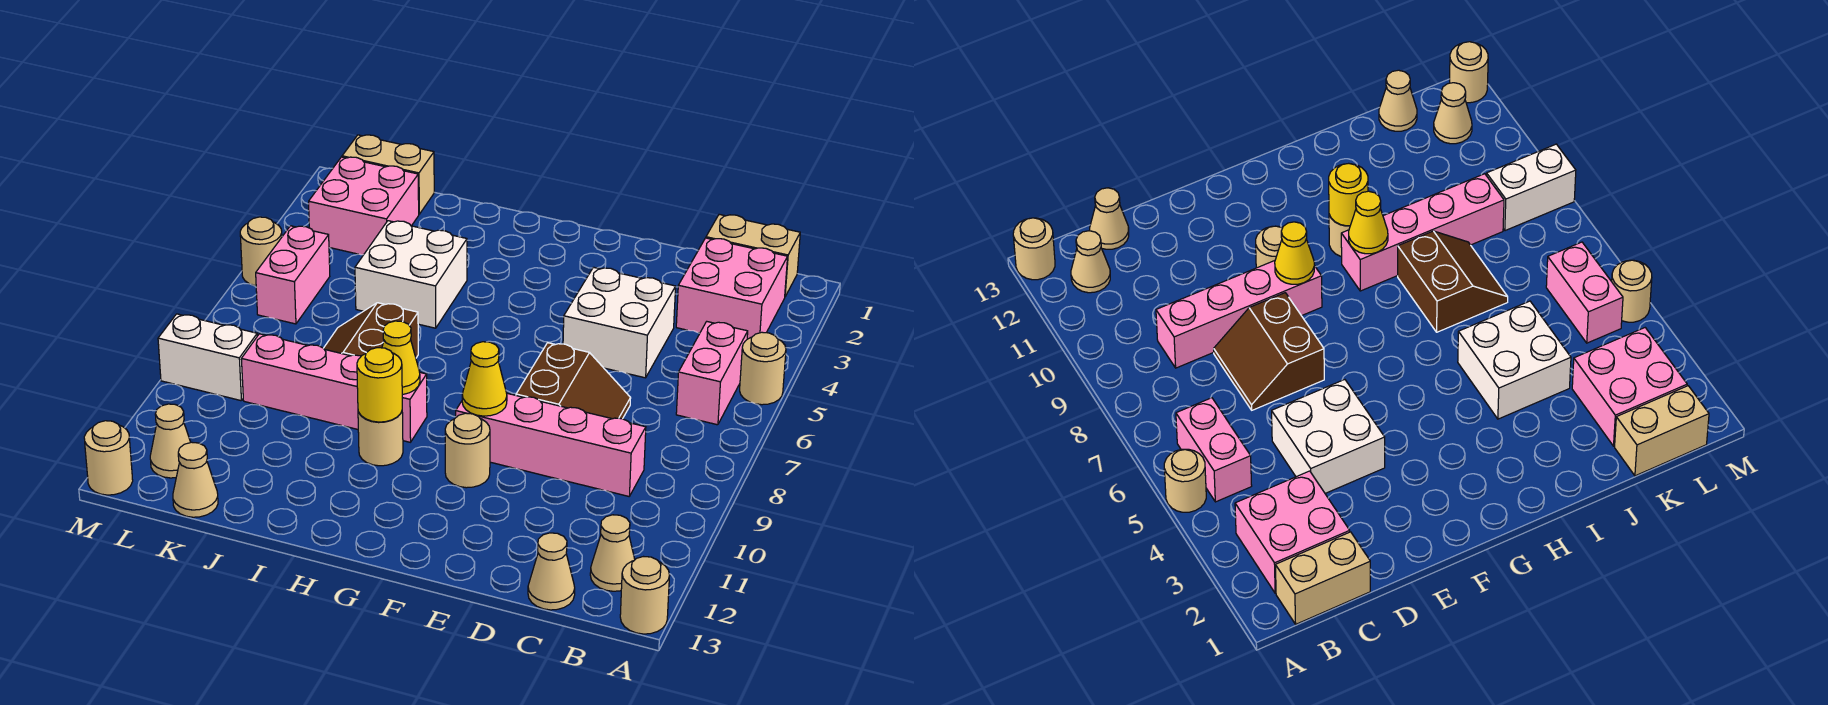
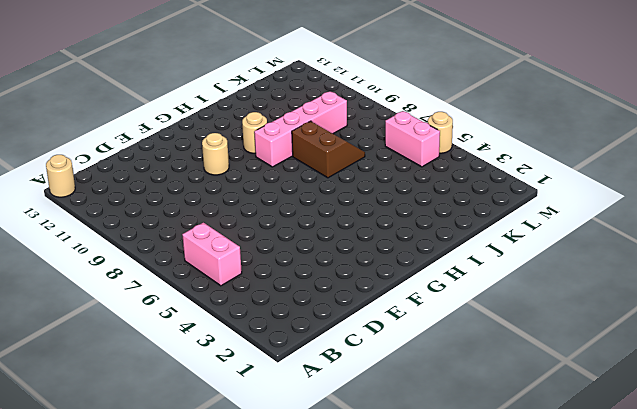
none -> tan round brick A5 level 1
none -> tan brick B1:C1 level 1
none -> pink brick B2:C3 level 1

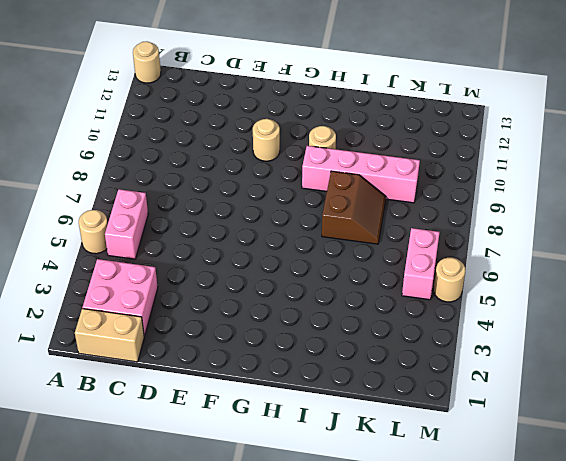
none -> tan cone B12 level 1
none -> pink brick C9:F9 level 1
none -> tan cone C13 level 1

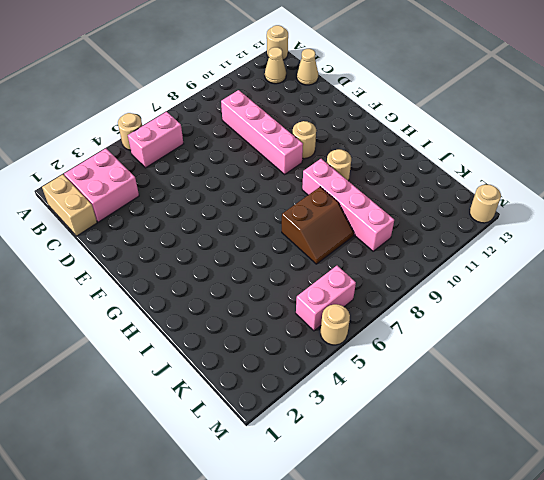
none -> white brick D4:E5 level 1
none -> brown slope D7:E8 level 1 top E
none -> white brick I4:J5 level 1

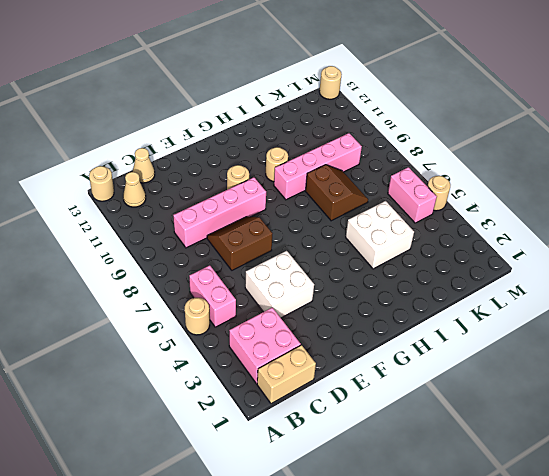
brown slope D7:E8 level 1 top 7 -> brown slope D7:E8 level 1 top E
none -> tan brick K1:L1 level 1
none -> pink brick K2:L3 level 1
none -> tan cone K13 level 1

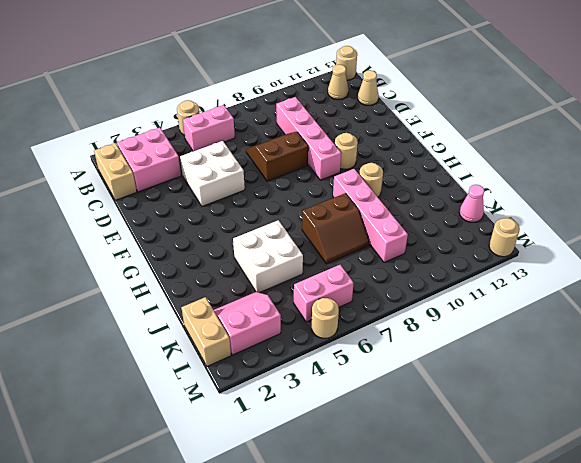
pink slope K2:L3 level 1 top L -> pink brick K2:L3 level 1
pink cone K13 level 1 -> tan cone K13 level 1
none -> white brick L9:M9 level 1
none -> tan cone L12 level 1
none -> yellow cone F9 level 2

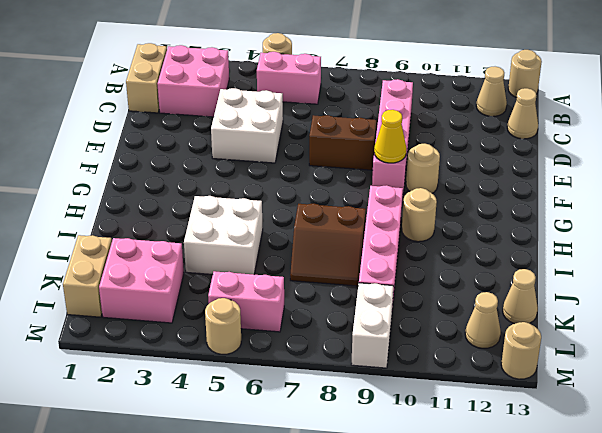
none -> yellow cone H9 level 2
none -> yellow round brick H10 level 2

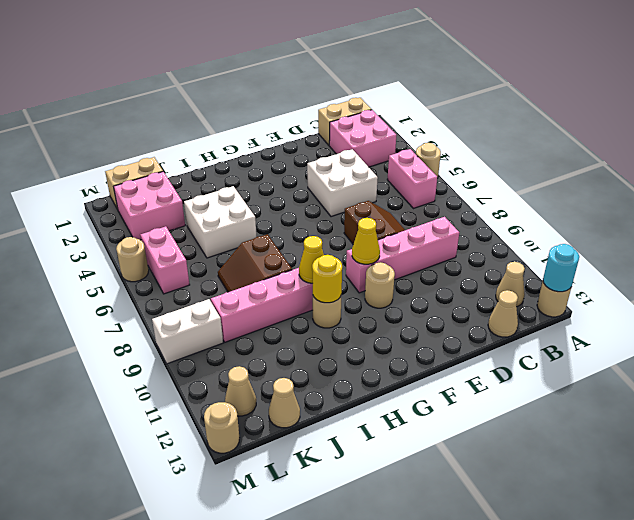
cyan round brick A13 level 2 -> none

